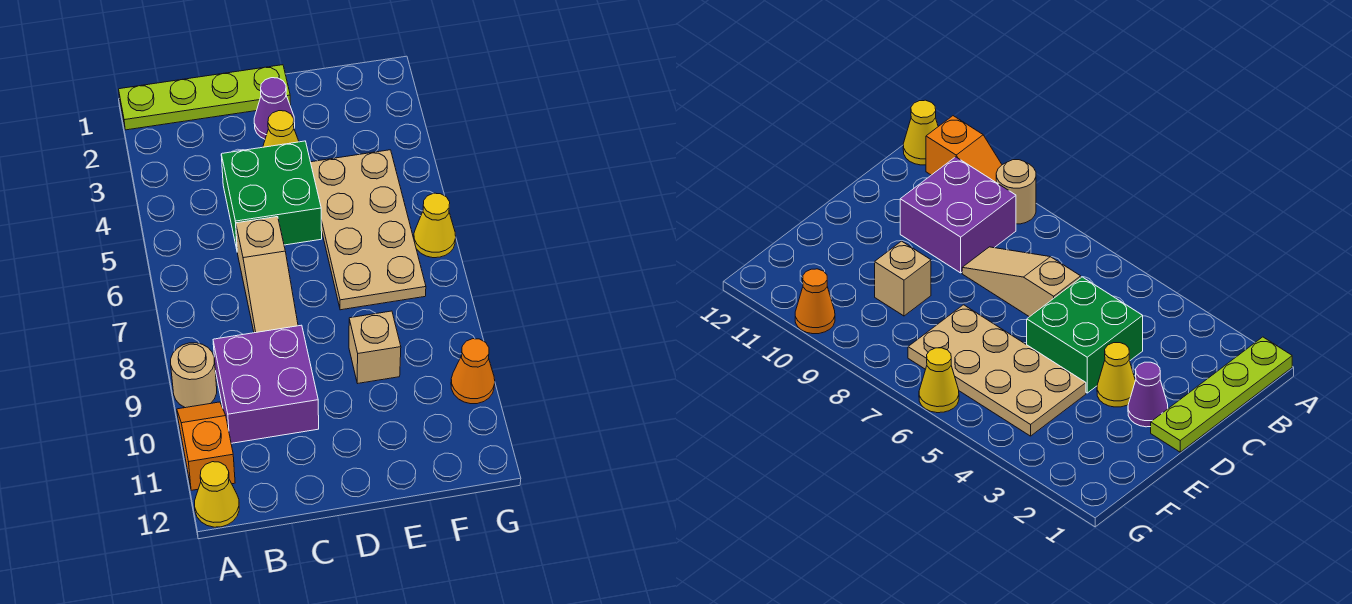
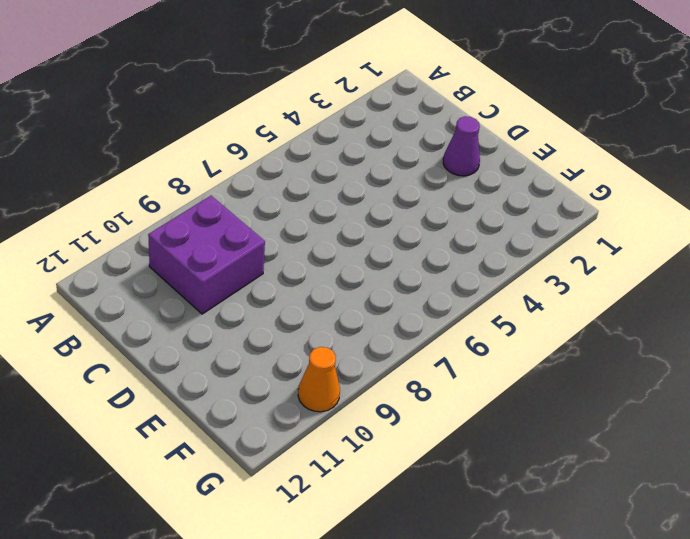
none -> lime plate A1:D1 level 1
none -> tan round brick A9 level 1
none -> orange slope A10:A11 level 1 top 11

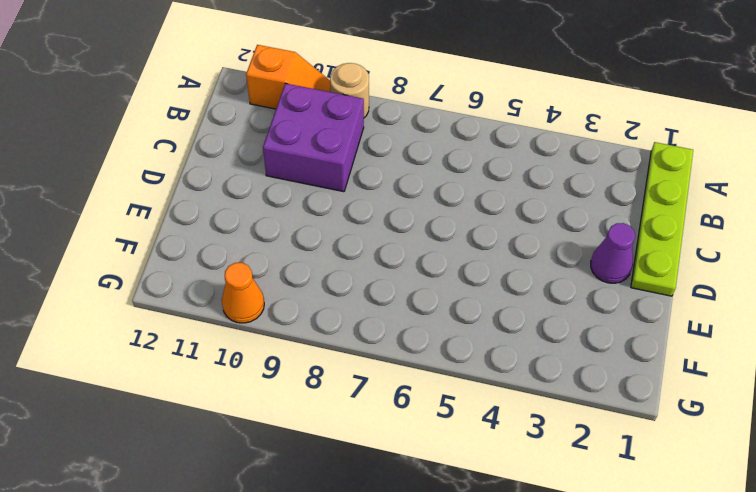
none -> yellow cone A12 level 1
none -> green brick C4:D5 level 1
none -> tan slope C6:C8 level 1 top 6

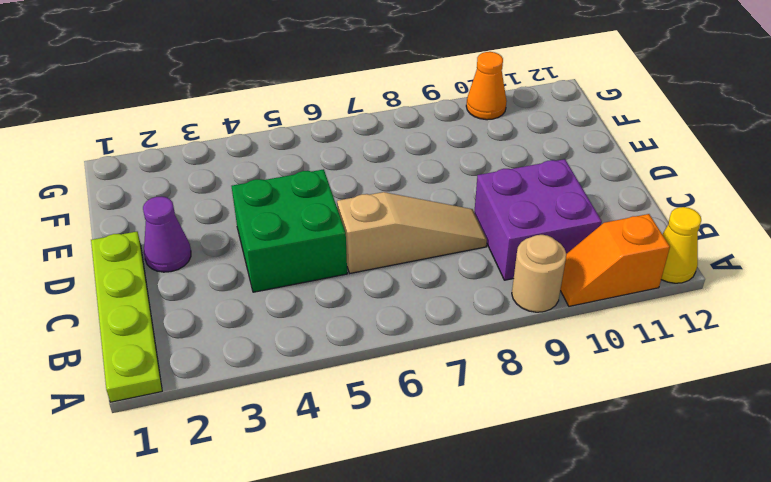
none -> yellow cone D3 level 1
none -> tan plate E4:F7 level 1
none -> tan brick E9 level 1

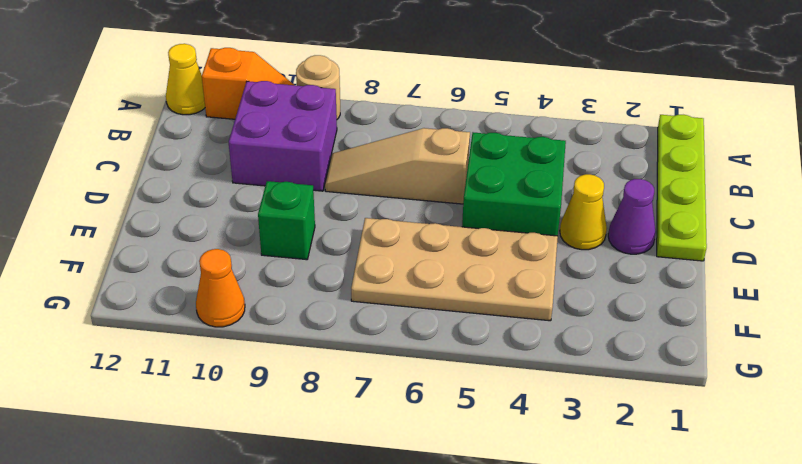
green brick E9 level 1 -> tan brick E9 level 1
none -> yellow cone G6 level 1

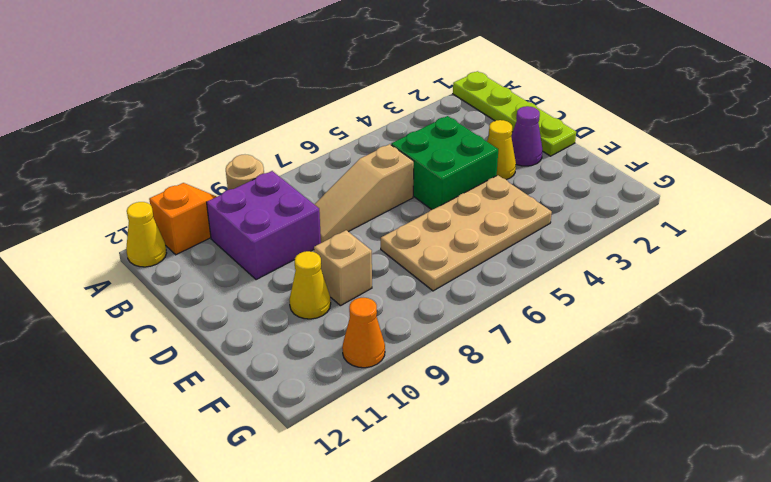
yellow cone E10 level 1 -> yellow cone G6 level 1

